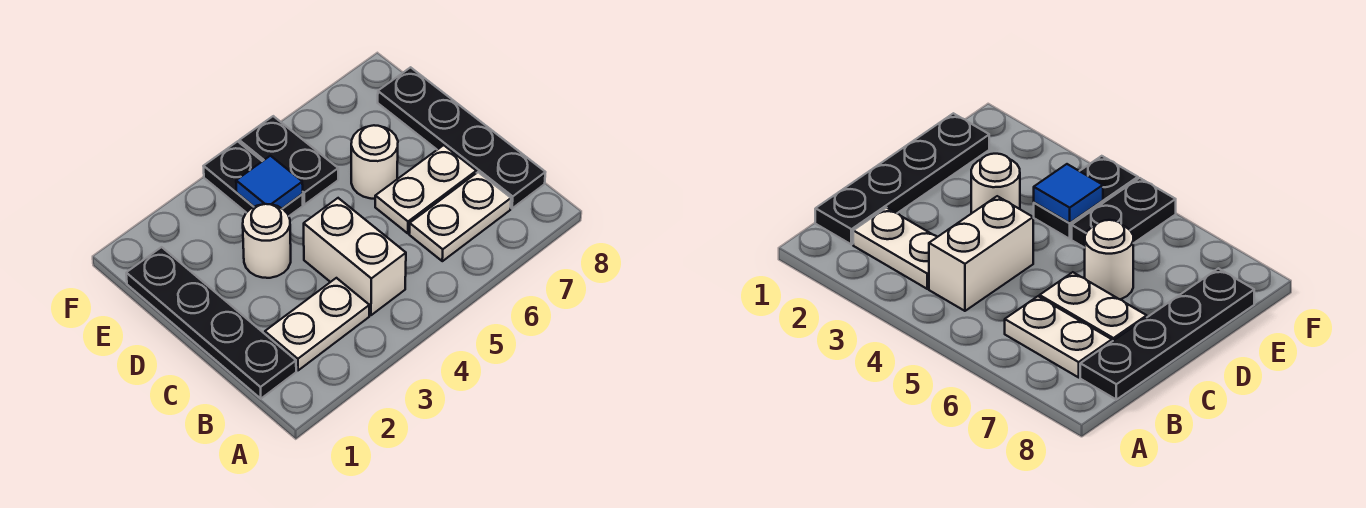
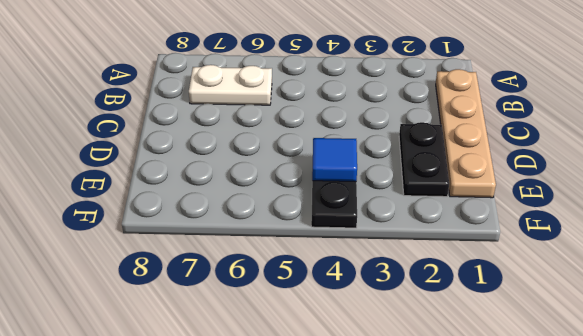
tan plate B1:E1 level 1 -> black plate B1:E1 level 1
black plate D2:E2 level 1 -> black plate E5:F5 level 1
none -> white plate B2:B3 level 1
none -> white brick B4:C4 level 1

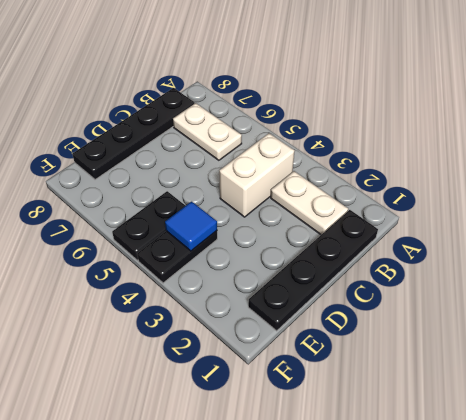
none -> white plate C6:C7 level 1
none -> white round brick D3 level 1

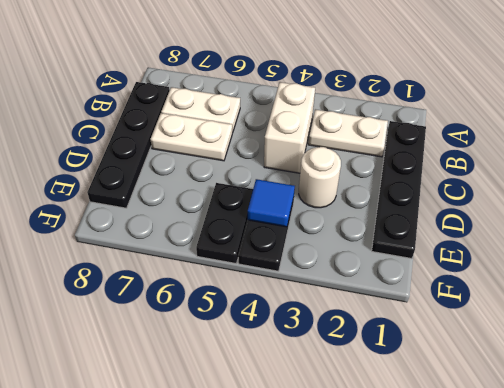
none -> white round brick D6 level 1

